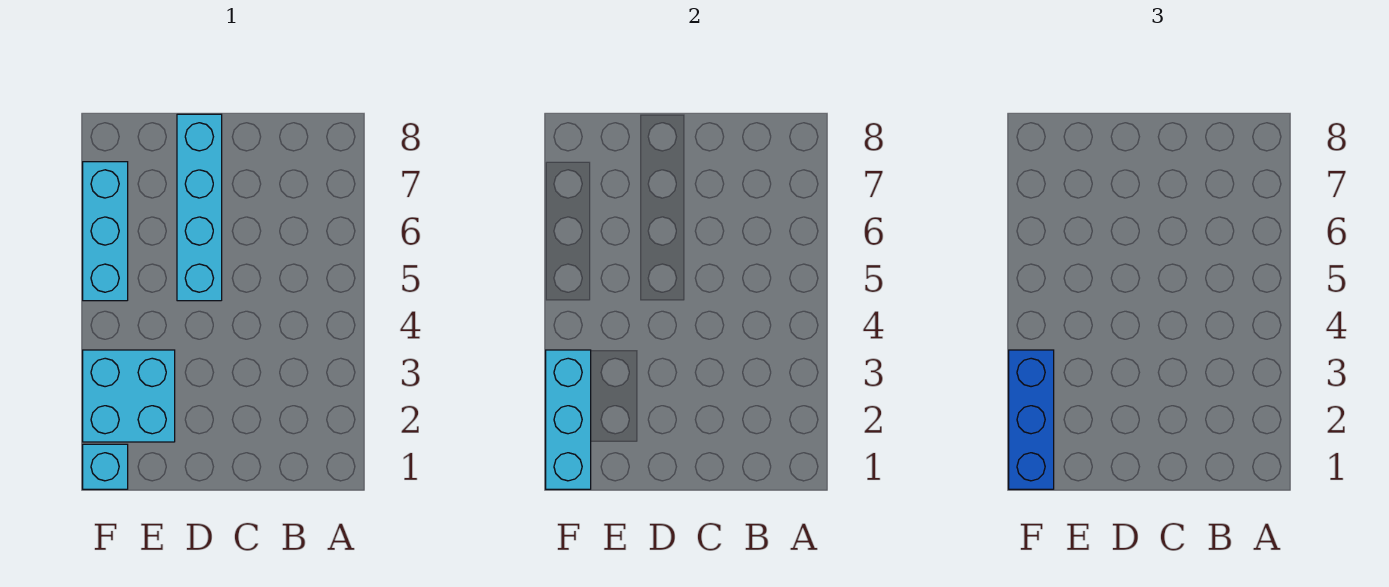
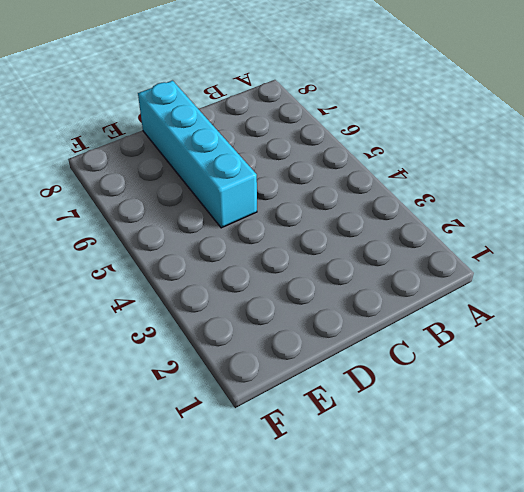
none -> cyan brick E2:F3 level 1
none -> cyan brick F1 level 1

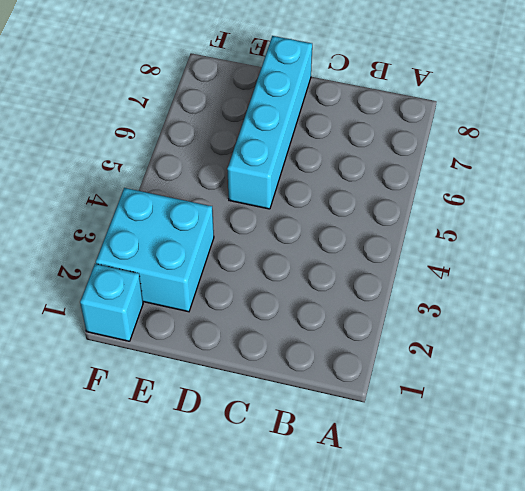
none -> cyan brick F5:F7 level 1
none -> cyan brick F1:F3 level 2

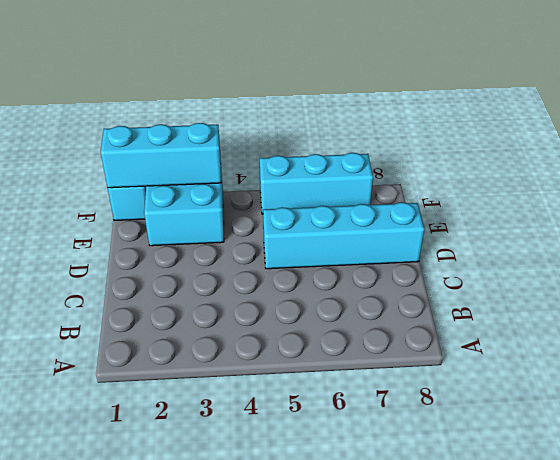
none -> blue brick F1:F3 level 3

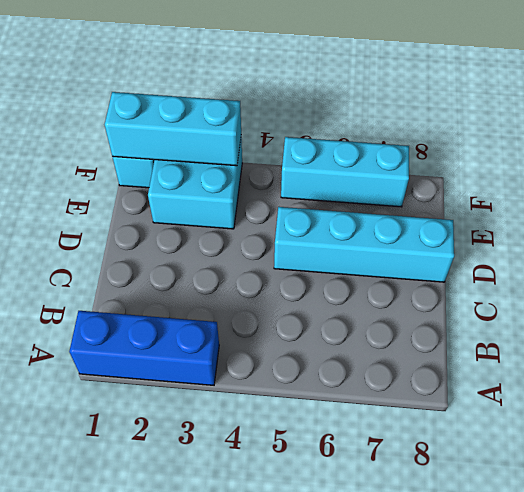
blue brick A1:A3 level 1 -> blue brick F1:F3 level 3

